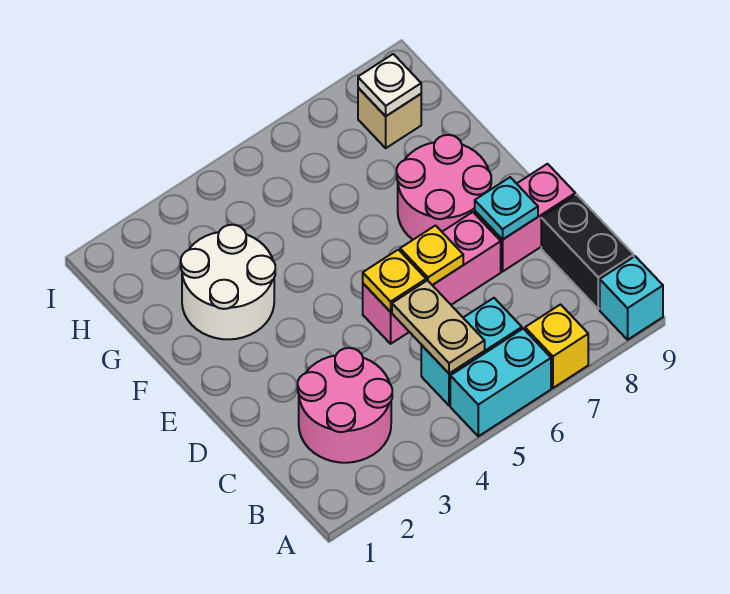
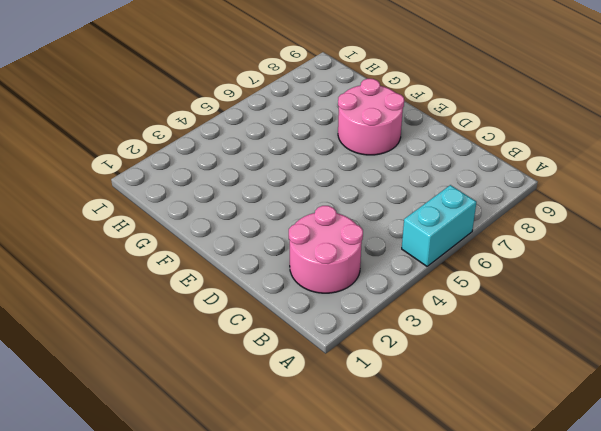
none -> yellow brick A7 level 1
none -> cyan brick A9 level 1
none -> cyan brick B5:B6 level 1

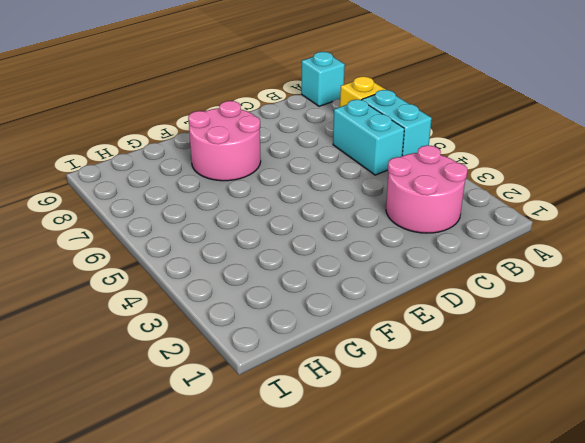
none -> black brick B9:C9 level 1
none -> pink brick D5:D7 level 1
none -> pink brick D8:D9 level 1

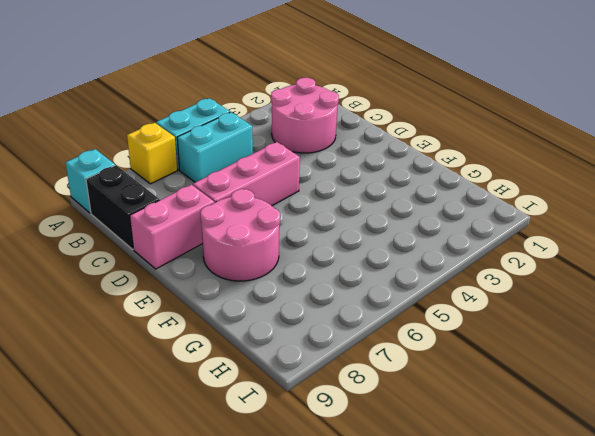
none -> white round brick F2:G3 level 1
none -> tan brick H8 level 1
none -> tan plate B5:C5 level 2

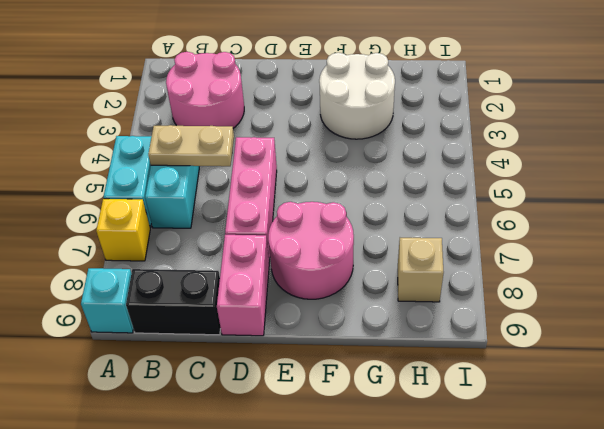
none -> yellow plate D5 level 2
none -> yellow plate D6 level 2
none -> cyan plate D8 level 2

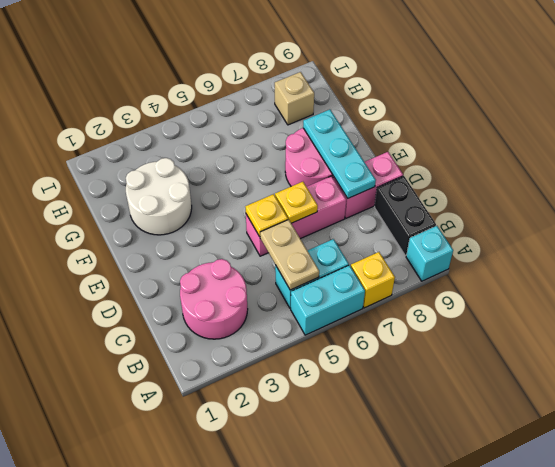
cyan plate D8:F8 level 2 -> cyan plate D8 level 2
none -> white plate H8 level 2

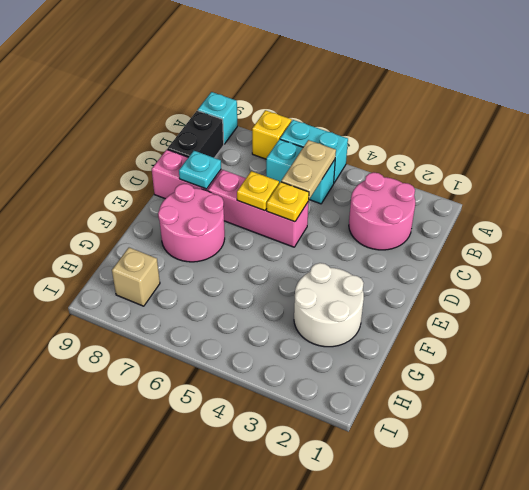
none -> white plate H8 level 2

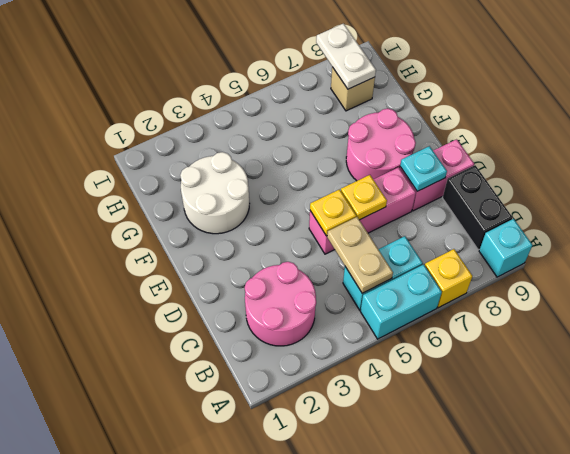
white plate H8:I8 level 2 -> white plate H8 level 2

